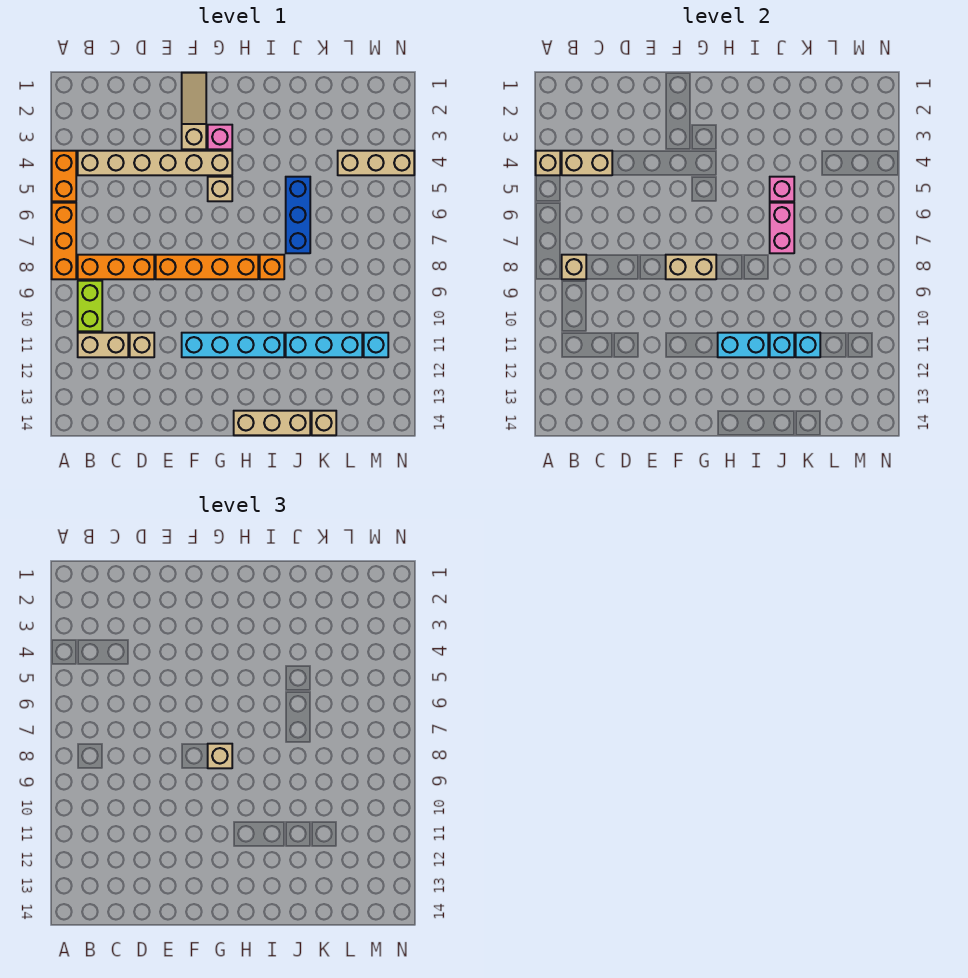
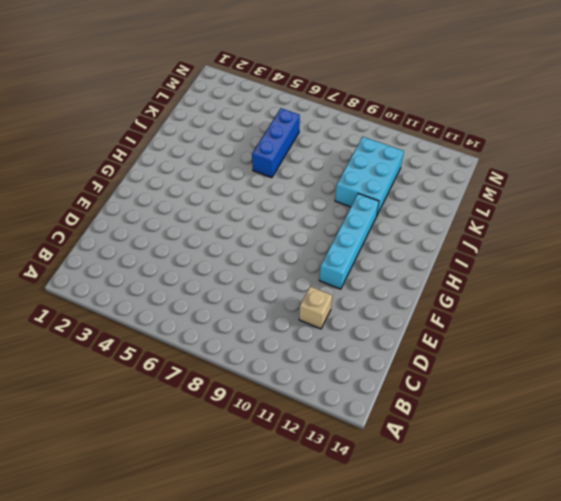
blue brick J6:L6 level 1 -> blue brick J5:J7 level 1
cyan brick J10:L11 level 1 -> cyan brick J11:L11 level 1
none -> orange brick A4:A5 level 1
none -> orange brick A6:A8 level 1
none -> tan brick B4:G4 level 1

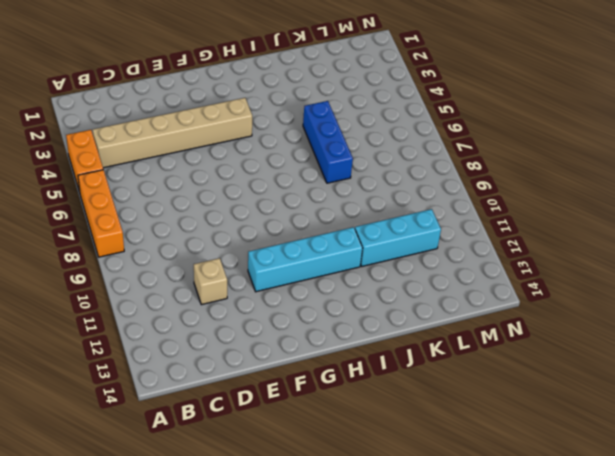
none -> orange brick B8:D8 level 1
none -> lime brick B9:B10 level 1
none -> tan brick B11:C11 level 1

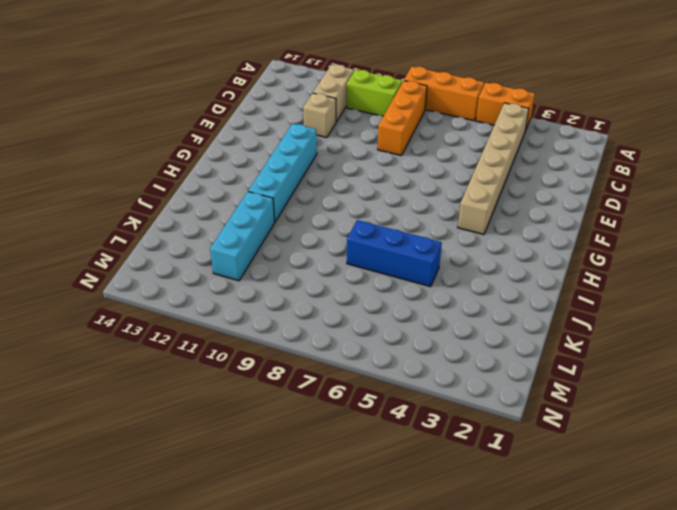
none -> orange brick E8:H8 level 1
none -> tan slope F1:F3 level 1 top 3
none -> pink brick G3 level 1

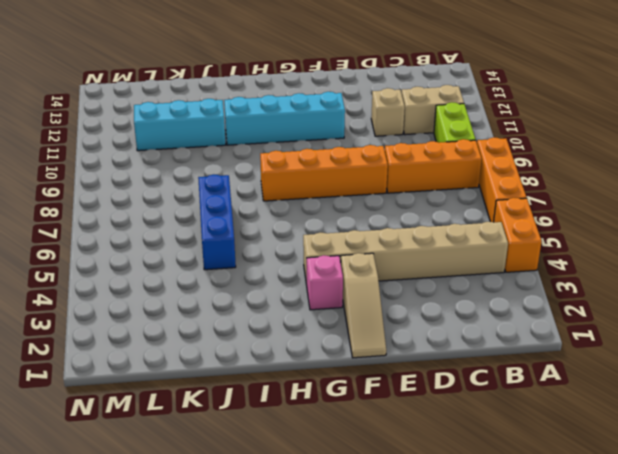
none -> tan brick G5 level 1
none -> tan brick H14:J14 level 1
none -> orange brick I8 level 1

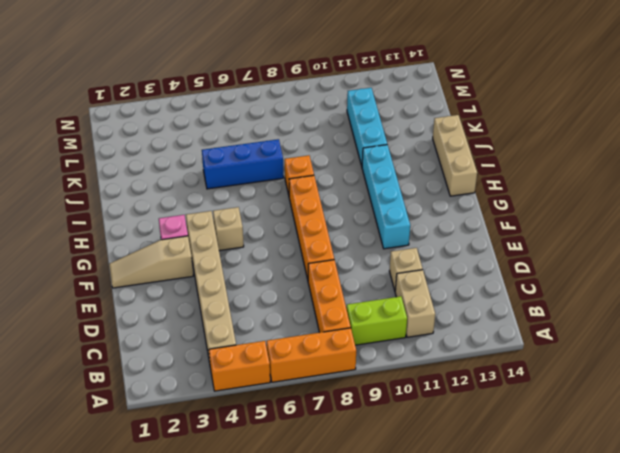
none -> tan brick K14 level 1
none -> tan brick L4:N4 level 1
none -> cyan brick M11 level 1

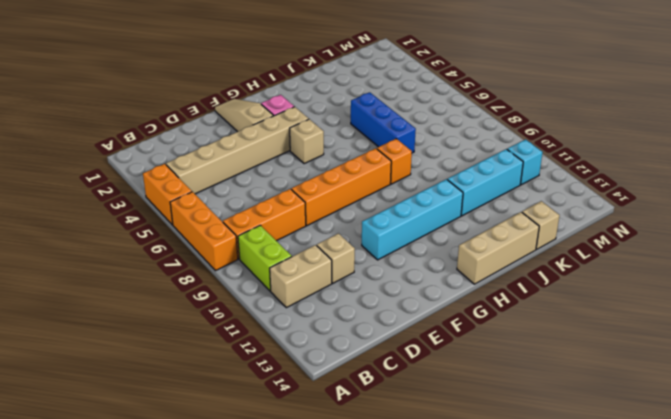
none -> tan brick L4:N4 level 1
none -> tan brick A4 level 2
none -> tan brick B4:C4 level 2

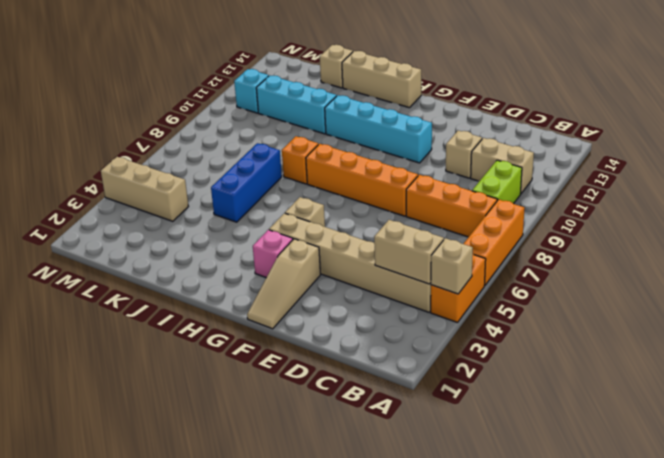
none -> tan brick B8 level 2
none -> tan brick F8:G8 level 2
none -> cyan brick H11:I11 level 2

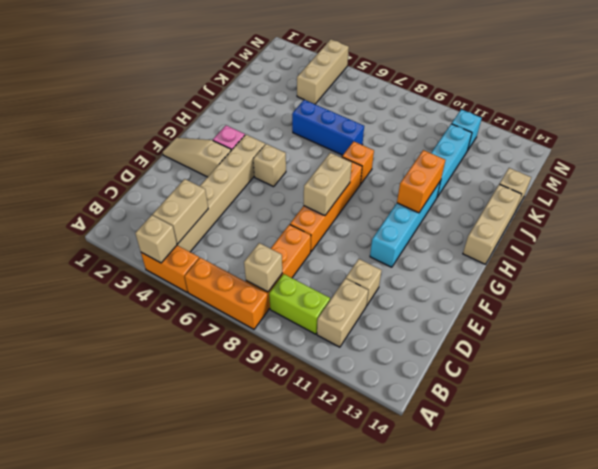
orange brick H11:I11 level 2 -> cyan brick H11:I11 level 2
none -> pink brick J5 level 2
none -> pink brick J6:J7 level 2
none -> cyan brick J11 level 2

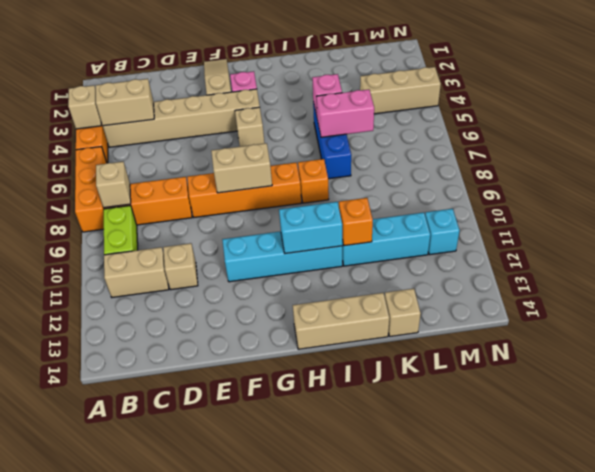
pink brick J6:K6 level 2 -> pink brick J6:J7 level 2
orange brick J11 level 2 -> cyan brick J11 level 2
none -> cyan brick K11 level 2
none -> tan brick G8 level 3

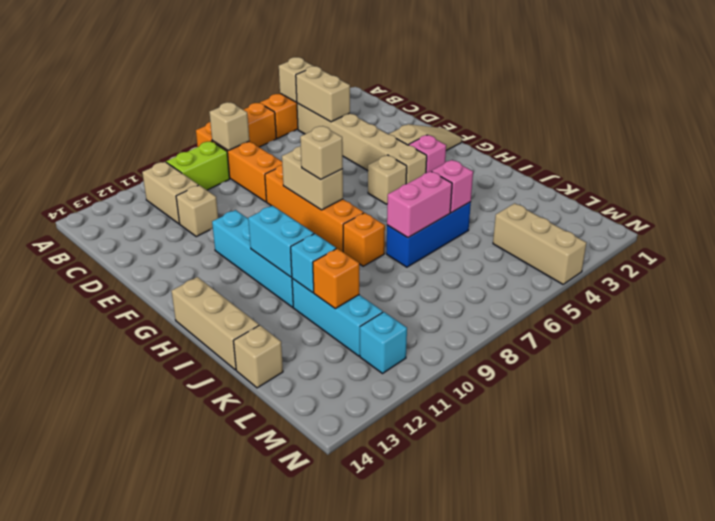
orange brick K11 level 2 -> cyan brick K11 level 2

